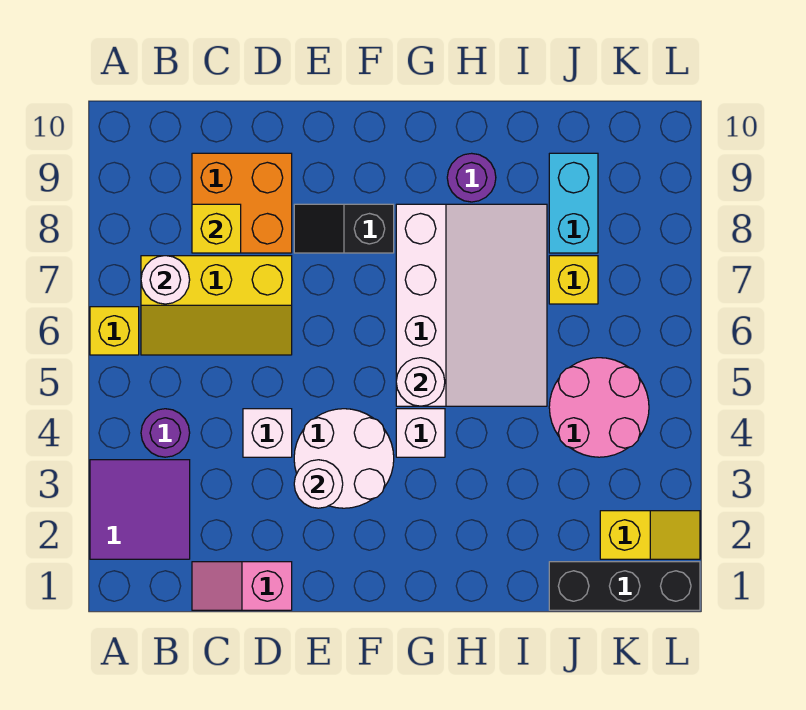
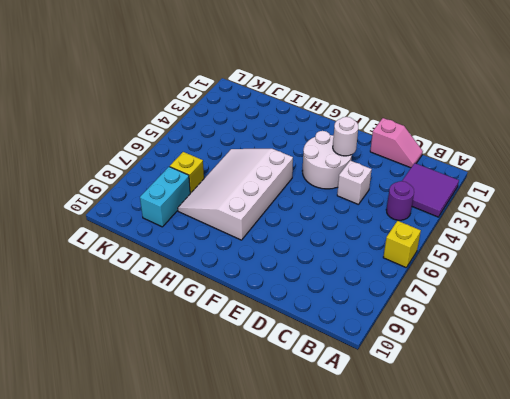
none -> yellow slope B6:D7 level 1 top 7
none -> orange brick C8:D9 level 1
none -> black slope E8:F8 level 1 top F

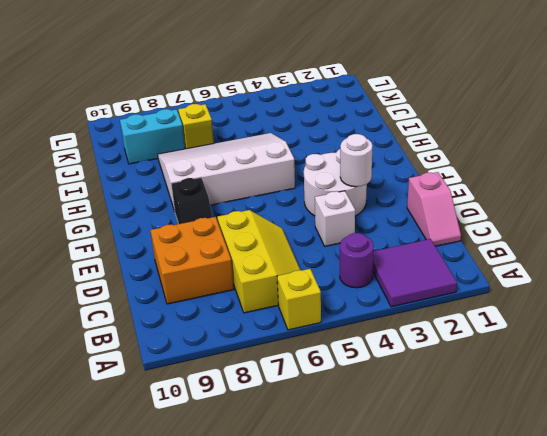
none -> white brick G4 level 1
none -> purple round brick H9 level 1
none -> black brick J1:L1 level 1

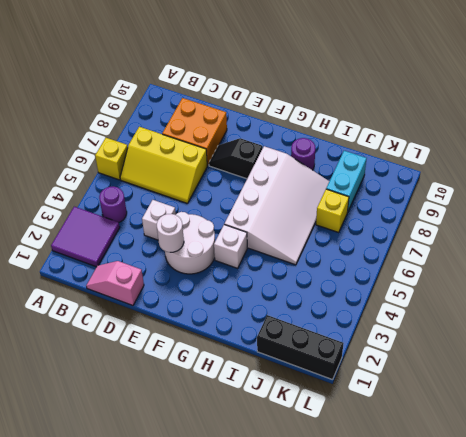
none -> pink round brick J4:K5 level 1
none -> yellow slope K2:L2 level 1 top K
none -> white round brick B7 level 2

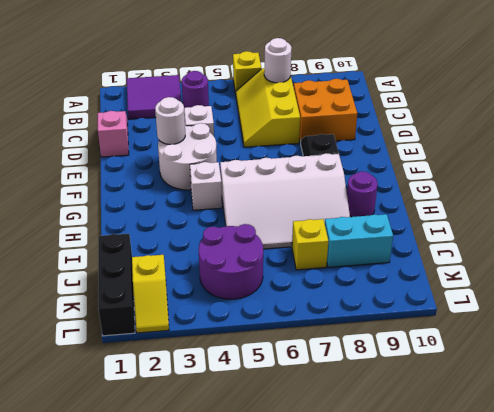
purple round brick J4:K5 level 1 -> pink round brick J4:K5 level 1
none -> yellow brick C8 level 2
none -> white round brick G5 level 2

